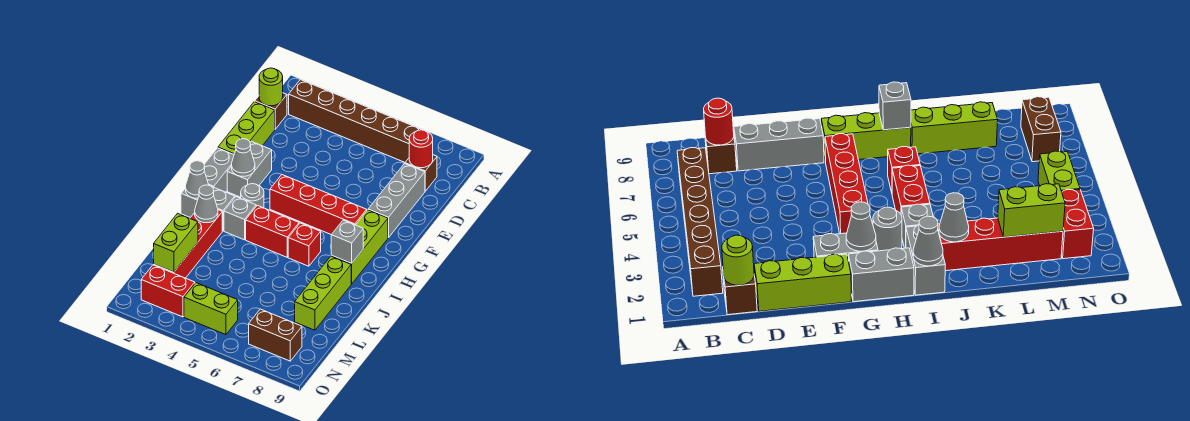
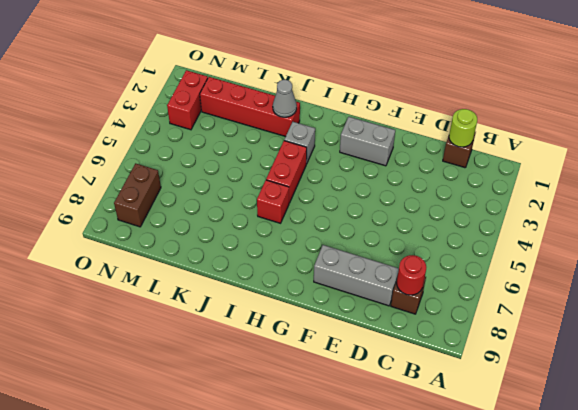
none -> brown brick B2:B7 level 1
none -> lime brick D1:F1 level 1
none -> grey brick G1:H1 level 1

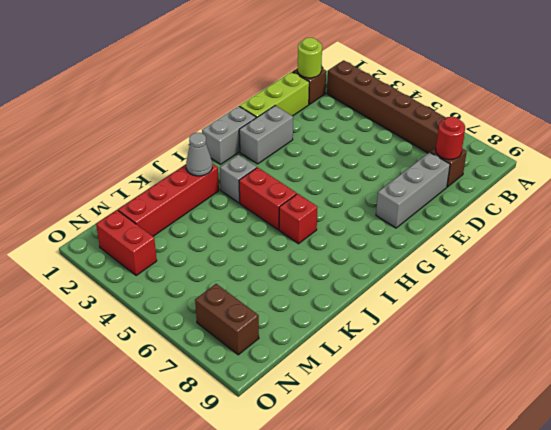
none -> red brick G4:G7 level 1
none -> lime brick G8:I8 level 1
none -> grey round brick H3 level 1

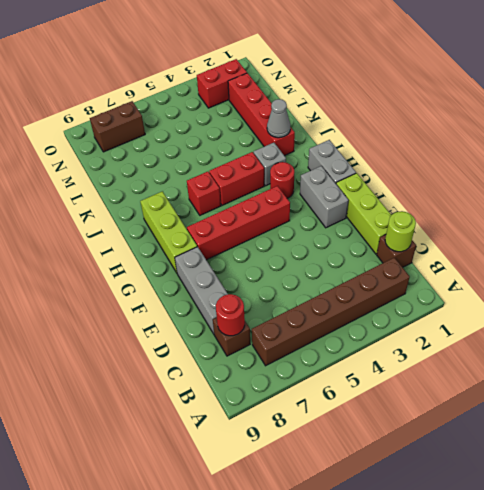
red round brick H3 level 1 -> grey round brick H3 level 1
none -> grey brick I1:I2 level 1
none -> lime brick J8:L8 level 1
none -> lime brick N4:N5 level 1

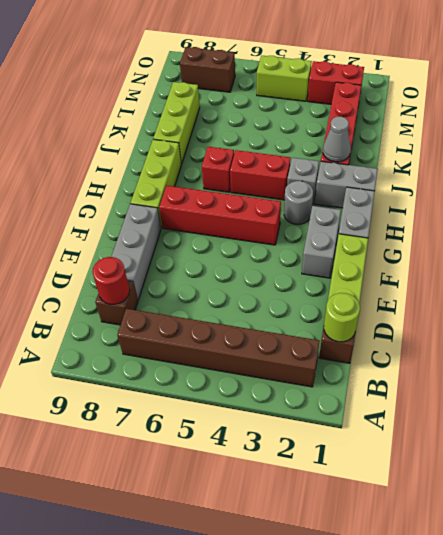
none -> grey cone G2 level 2
none -> grey cone I1 level 2
none -> grey brick I8 level 2

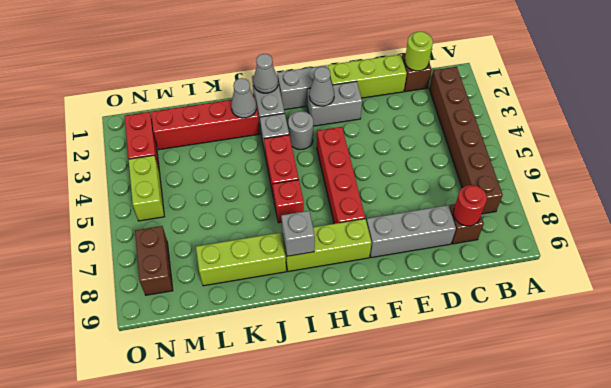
none -> lime brick L2:M2 level 2

